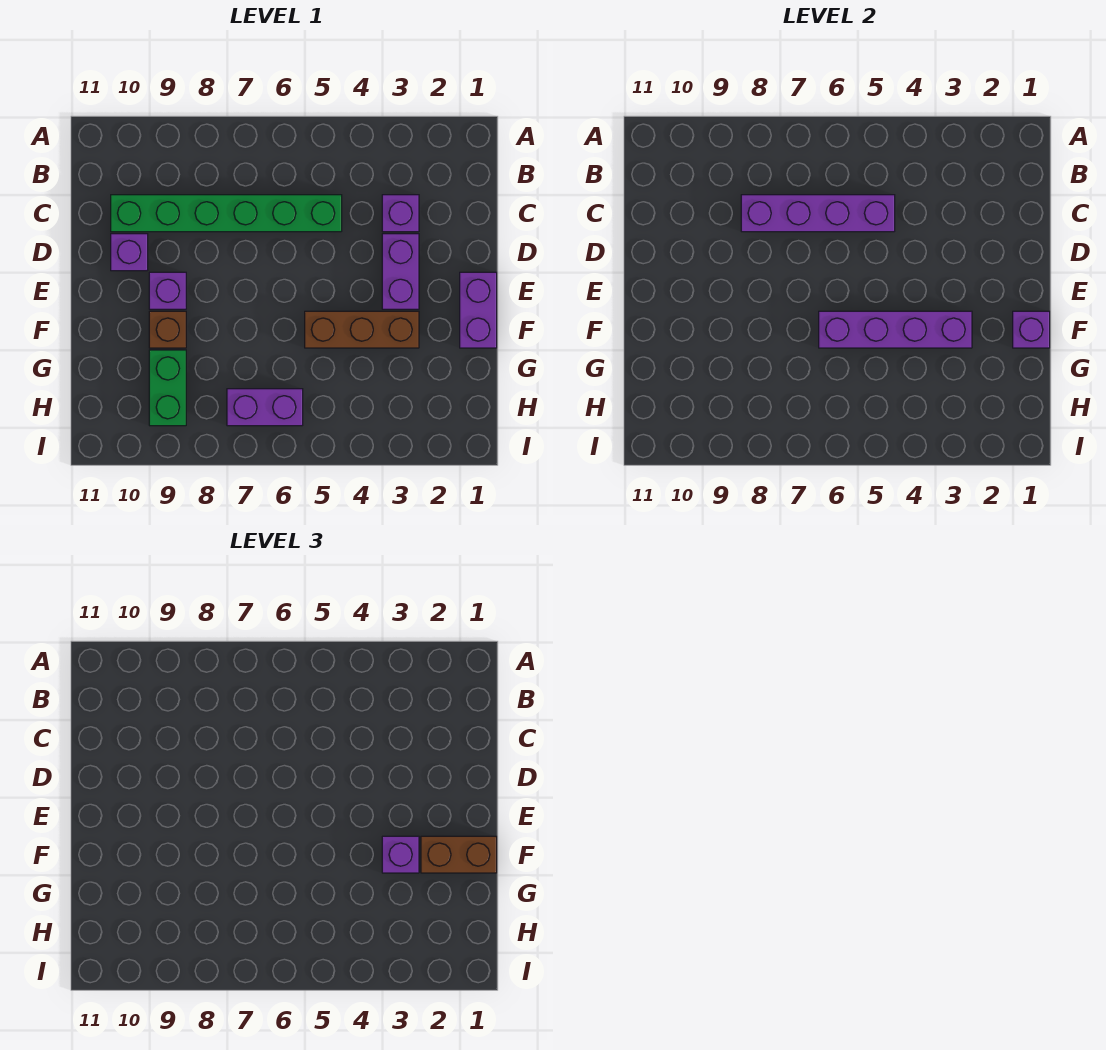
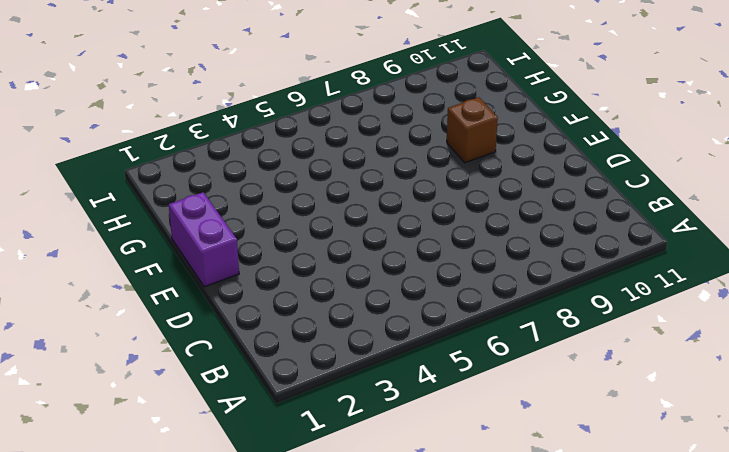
none -> purple brick C3 level 1
none -> green brick C5:C10 level 1
none -> purple brick D3:E3 level 1

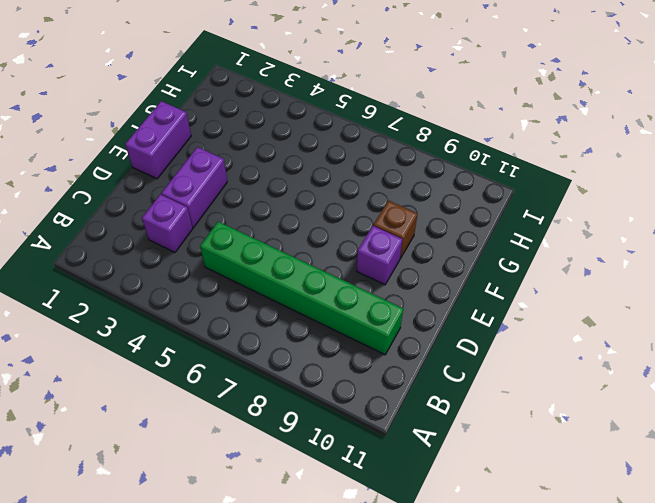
none -> purple brick D10 level 1
none -> brown brick F3:F5 level 1
none -> green brick G9:H9 level 1

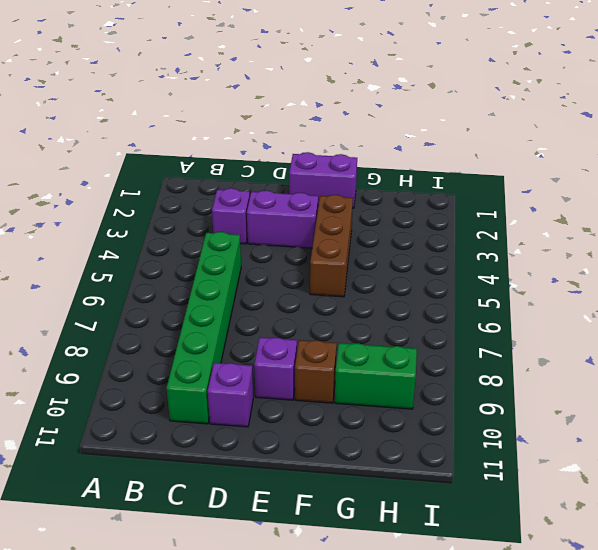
none -> purple brick H6:H7 level 1
none -> purple brick C5:C8 level 2
none -> purple brick F1 level 2

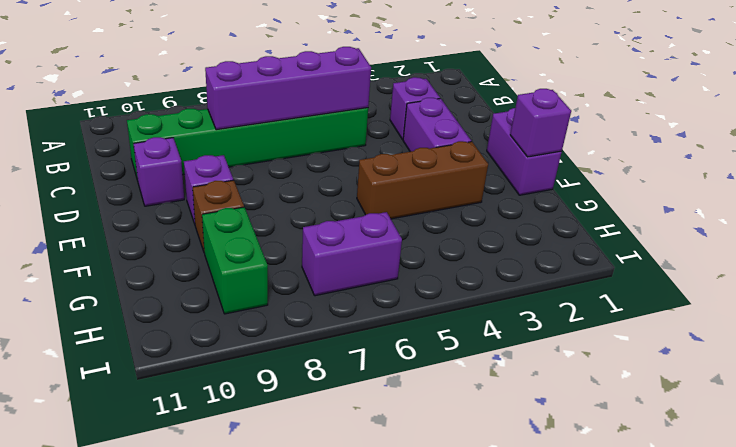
none -> purple brick F3:F6 level 2
none -> brown brick F1:F2 level 3
none -> purple brick F3 level 3

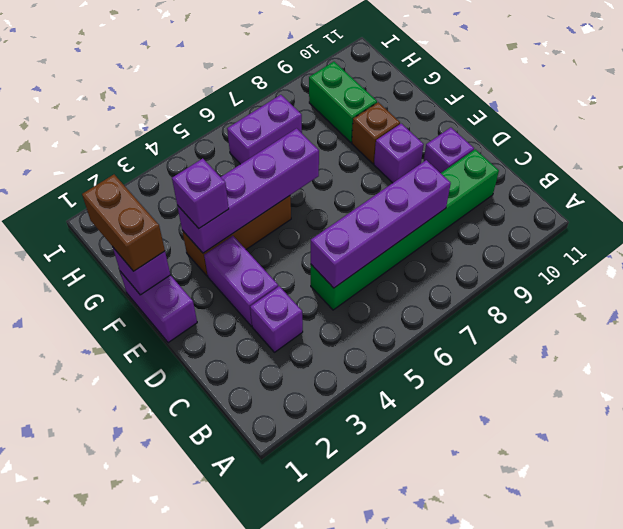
brown brick F1:G1 level 3 -> brown brick F1:F2 level 3

